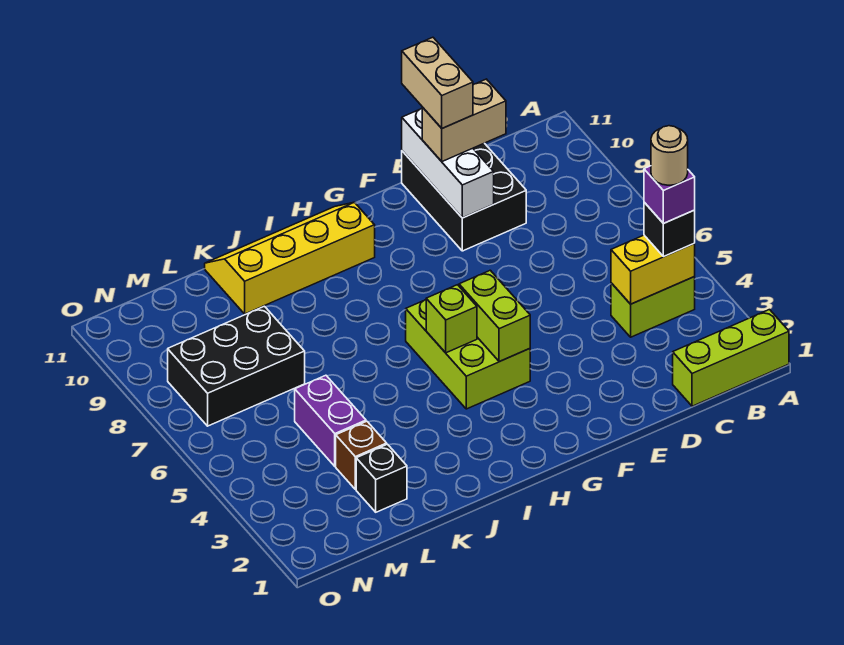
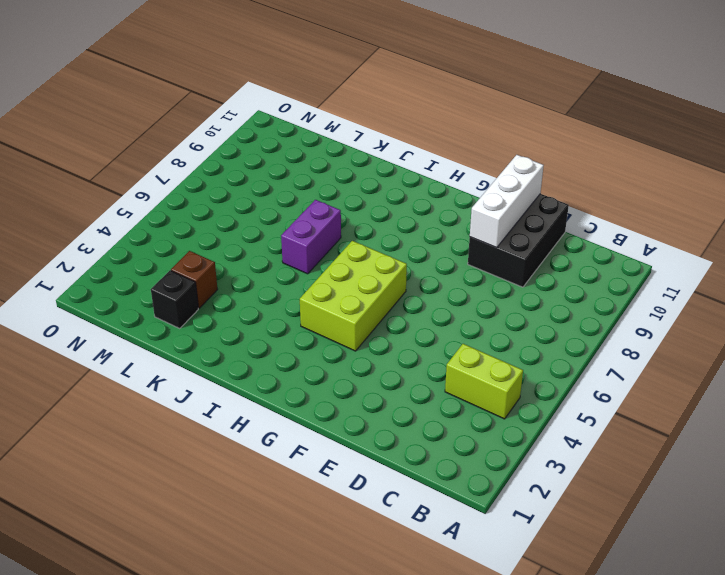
purple brick J6:J7 level 1 -> purple brick L4:L5 level 1
none -> lime brick A1:C1 level 1
none -> yellow slope H10:K11 level 1 top 10
none -> black brick L7:N8 level 1

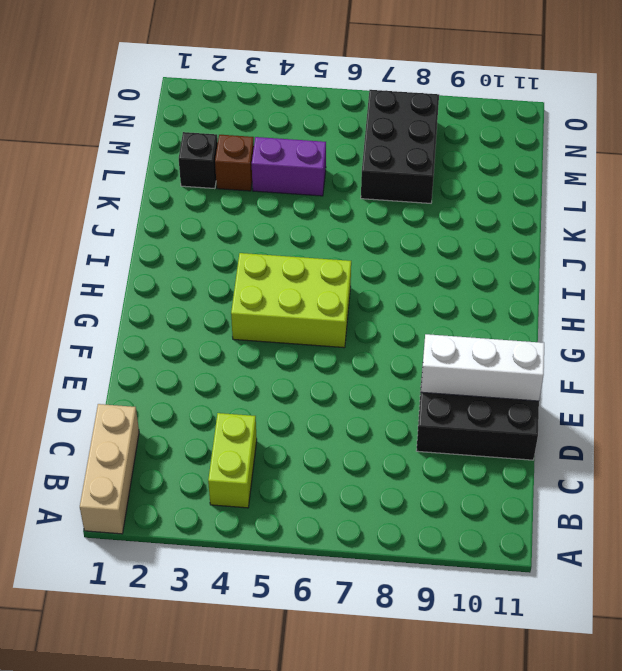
tan brick A1:C1 level 1 -> lime brick A1:C1 level 1
none -> yellow slope H10:K11 level 1 top 10
none -> yellow brick B4:C4 level 2
none -> lime brick G4:G5 level 2

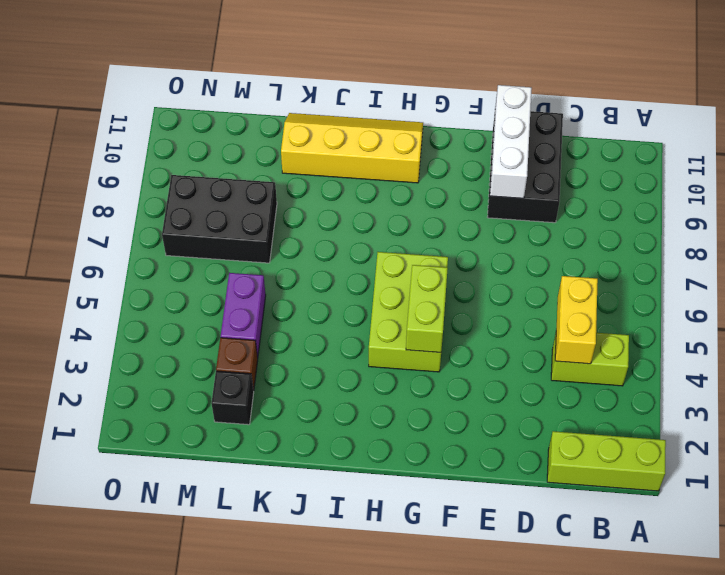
yellow brick C4:C5 level 2 -> yellow brick B4:C4 level 2
none -> lime brick H5 level 2
none -> black brick B4 level 3
none -> tan brick D10:E10 level 3

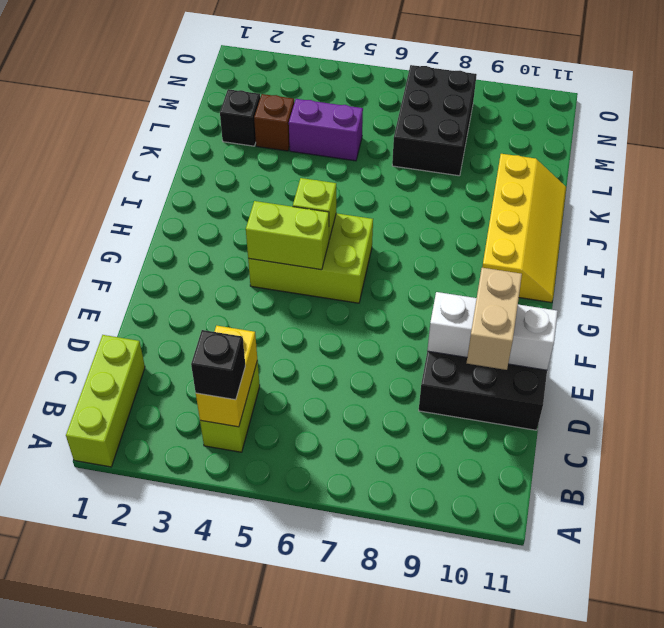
none -> purple brick B4 level 4
none -> tan brick E10:E11 level 4
none -> tan round brick B4 level 5

